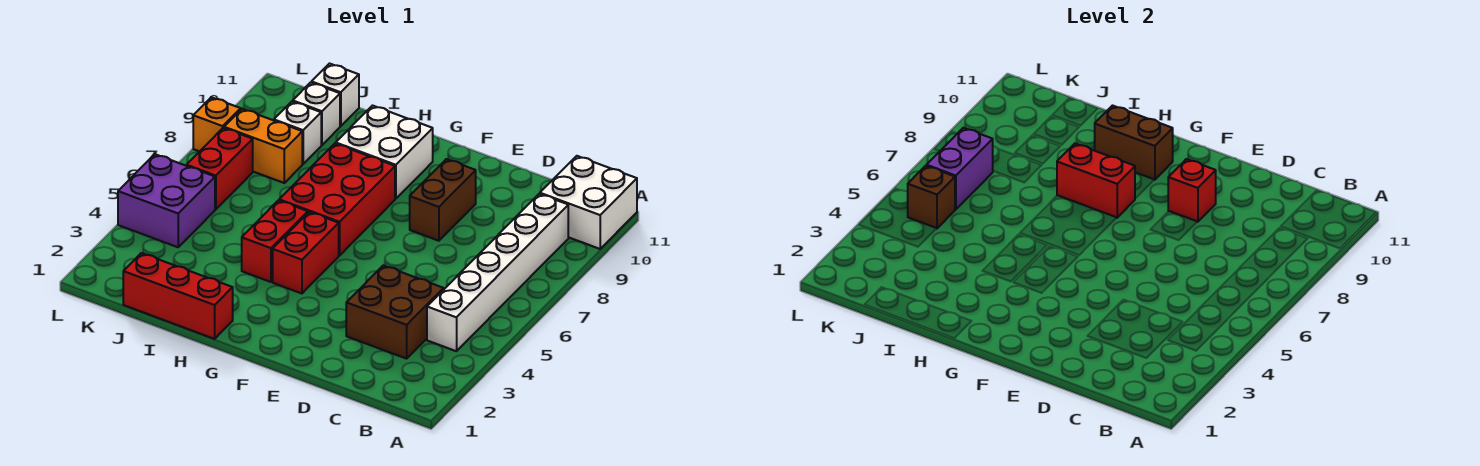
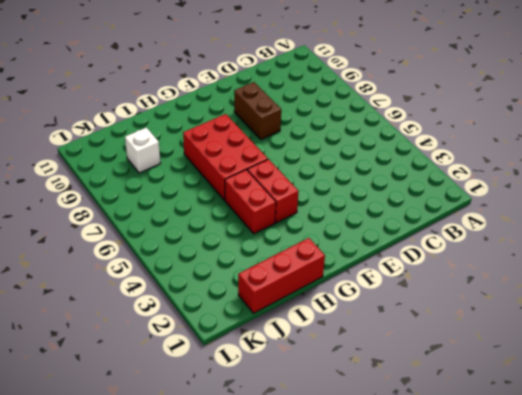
none -> white brick A10:B11 level 1
none -> white brick B4:B9 level 1
none -> brown brick C3:D4 level 1

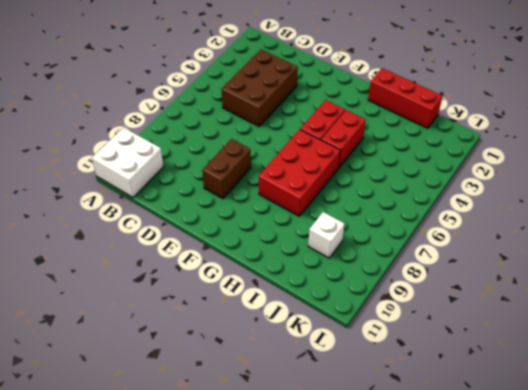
brown brick C3:D5 level 1 -> brown brick C3:D4 level 1
none -> white brick B4:B9 level 1
none -> white brick G9:H10 level 1
none -> orange brick J8:K8 level 1

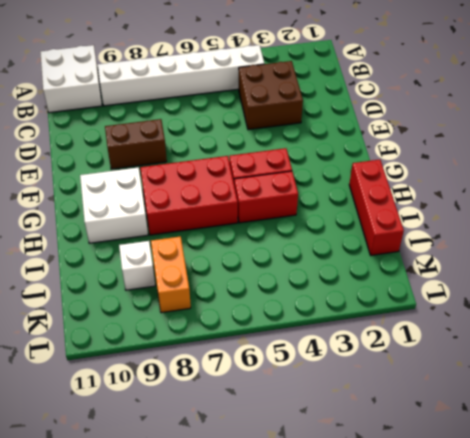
none -> white brick J10 level 1
none -> white brick J11 level 1
none -> purple brick K4:L5 level 1

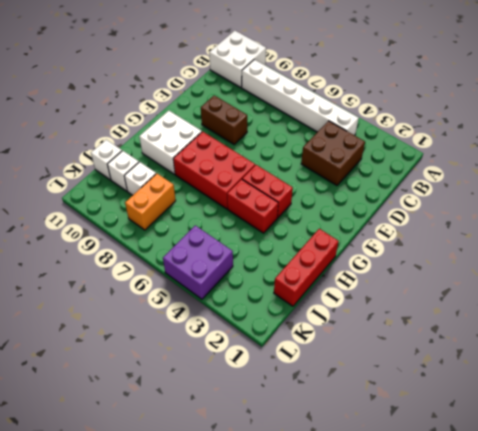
none -> red brick K6:K7 level 1
none -> orange brick L8 level 1
none -> red brick E9 level 2

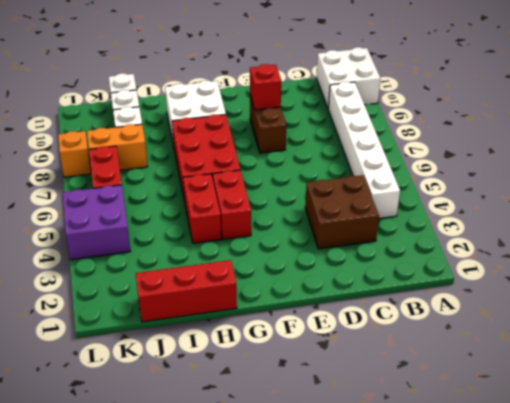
none -> red brick G8:H8 level 2
none -> brown brick G10:H10 level 2
none -> brown brick K5 level 2

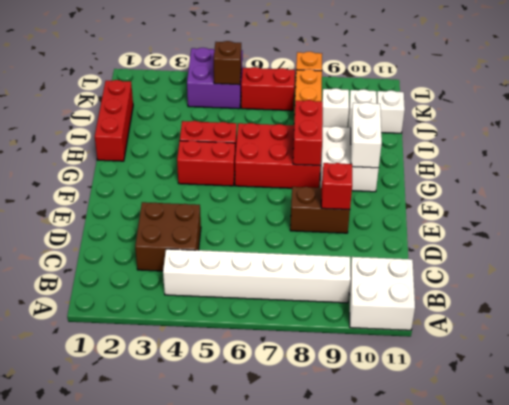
white brick G10:H10 level 2 -> brown brick G10:H10 level 2
none -> purple brick K6:K7 level 2

